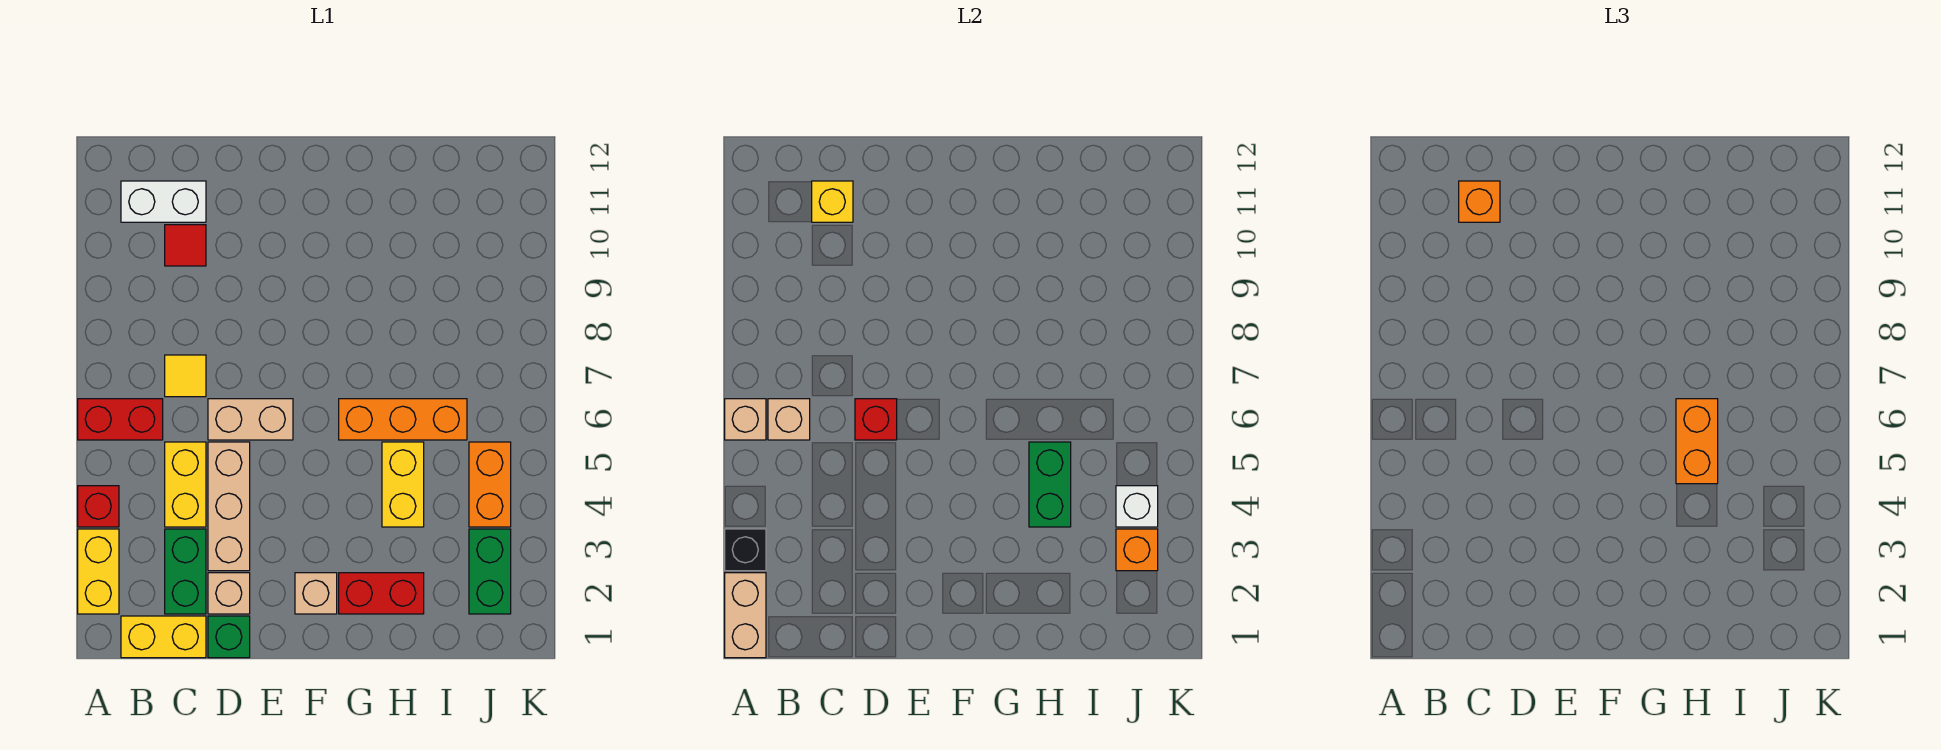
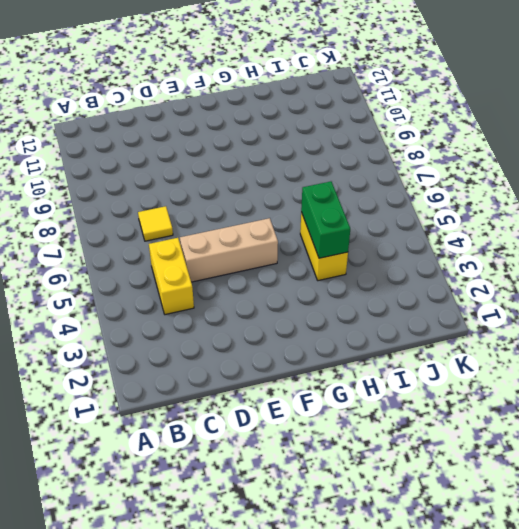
tan brick D5:F5 level 1 -> tan brick D3:D5 level 1
none -> yellow brick A2:A3 level 1
none -> red brick A4 level 1
none -> red brick A6:B6 level 1
none -> yellow brick B1:C1 level 1

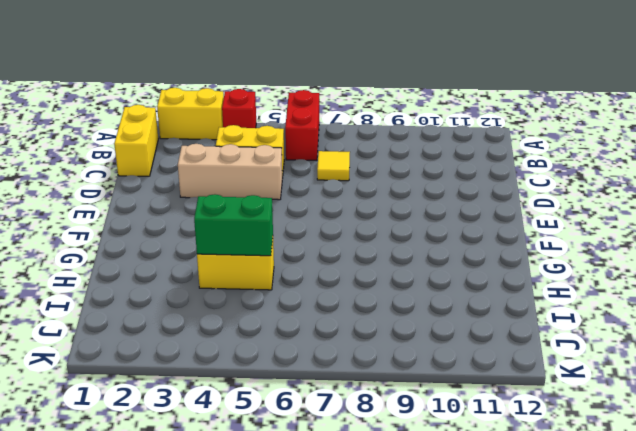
none -> white brick B11:C11 level 1
none -> green brick C2:C3 level 1
none -> red tile C10 level 1
none -> green brick D1 level 1

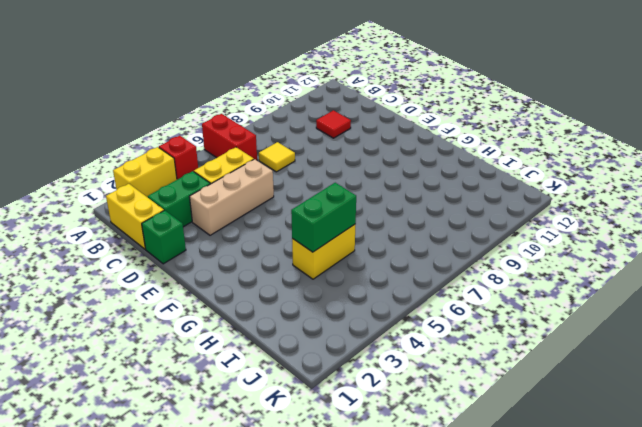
none -> white brick B11:C11 level 1
none -> tan brick D2 level 1
none -> tan brick D6:E6 level 1
none -> tan brick F2 level 1

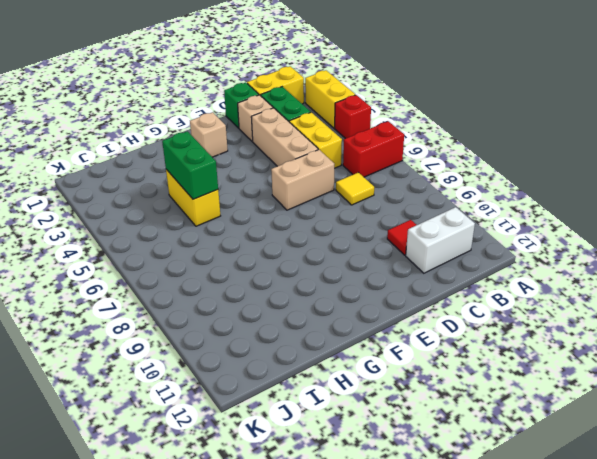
none -> red brick G2:H2 level 1
none -> orange brick G6:I6 level 1
none -> green brick J2:J3 level 1
none -> orange brick J4:J5 level 1

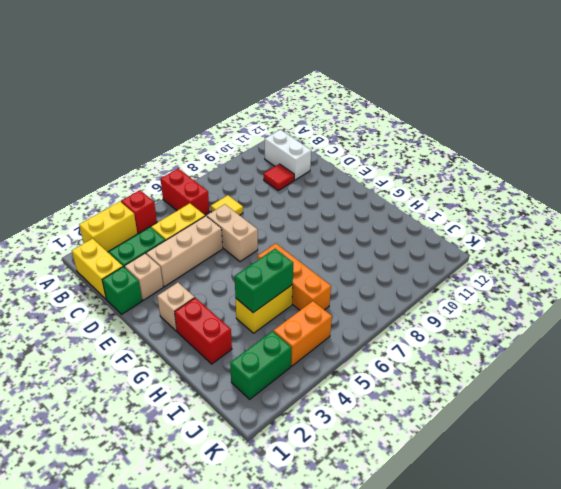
none -> tan brick A1:A2 level 2
none -> black brick A3 level 2
none -> tan brick A6 level 2
none -> tan brick B6 level 2

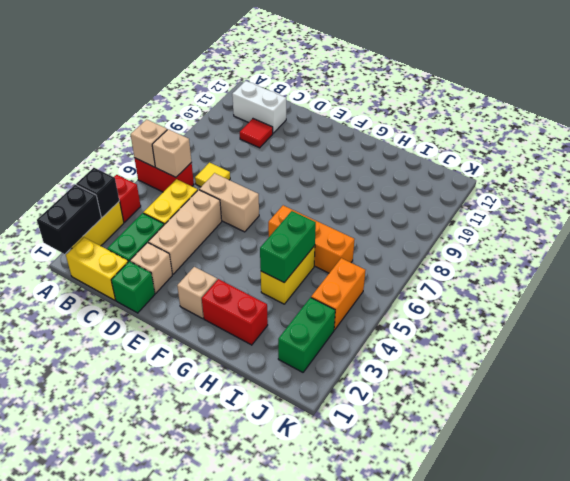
black brick A1:A2 level 2 -> tan brick A1:A2 level 2
none -> yellow brick C11 level 2
none -> red brick D6 level 2
none -> orange brick J3 level 2
none -> white brick J4 level 2

